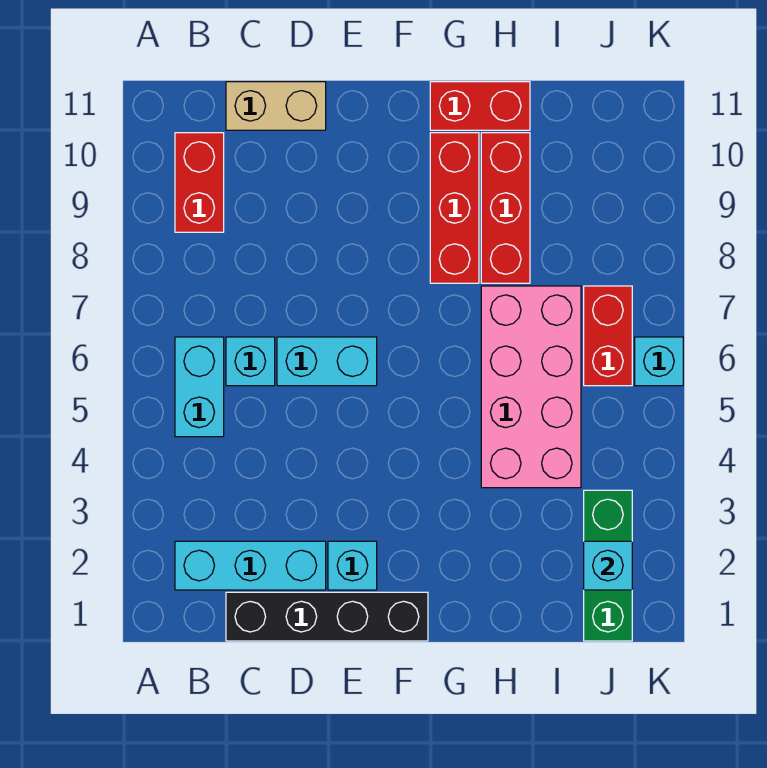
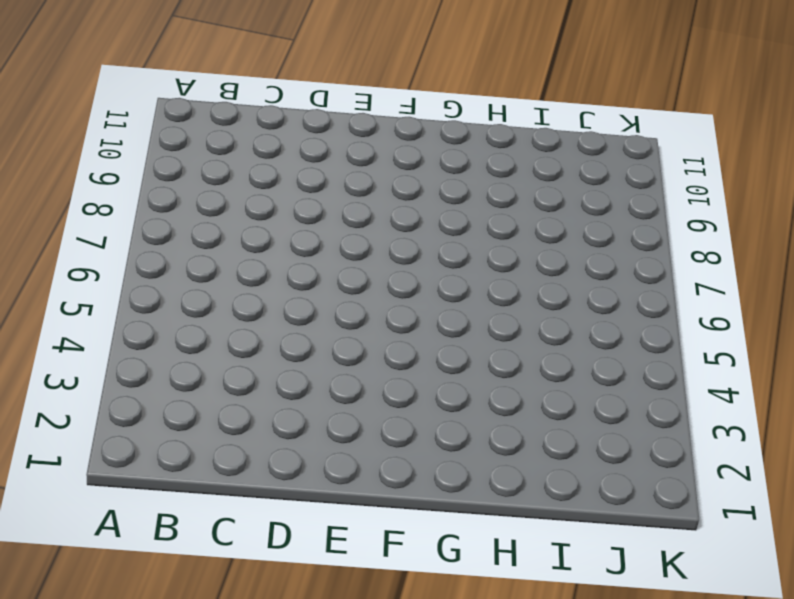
none -> cyan brick B2:D2 level 1
none -> cyan brick B5:B6 level 1
none -> red brick B9:B10 level 1

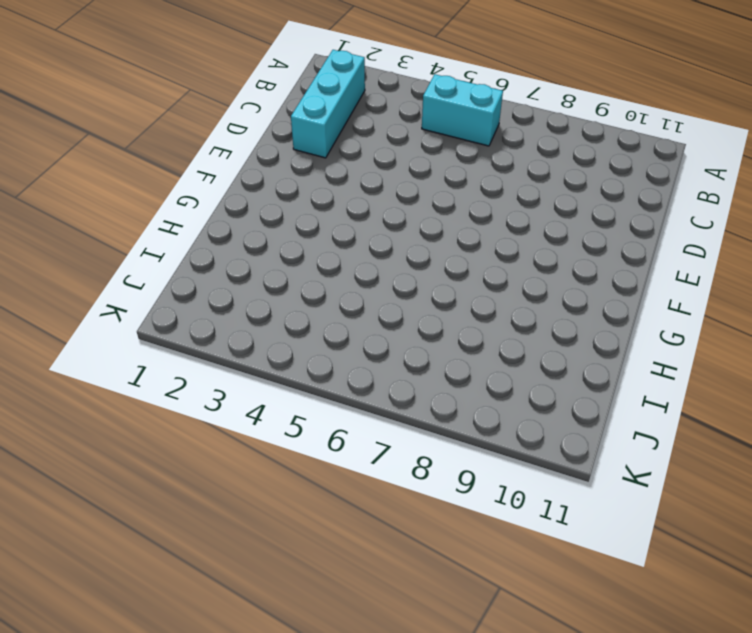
none -> red brick B9:B10 level 1
none -> black brick C1:F1 level 1
none -> cyan brick C6 level 1

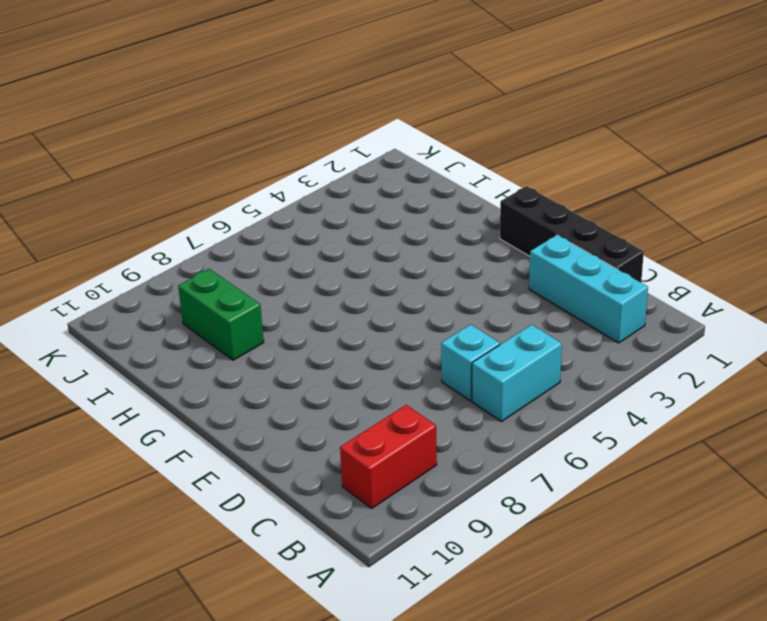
green brick H9:I9 level 1 -> red brick H8:H10 level 1
none -> tan brick C11:D11 level 1
none -> cyan brick D6:E6 level 1
none -> cyan brick E2 level 1

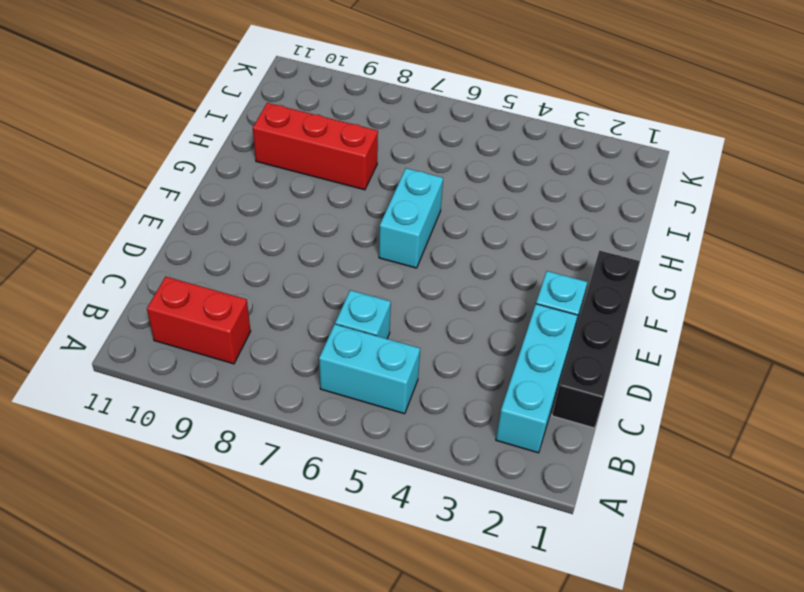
cyan brick F6:G6 level 1 -> cyan brick D6:E6 level 1
none -> tan brick C11:D11 level 1
none -> red brick G8:G10 level 1
none -> red brick G11:H11 level 1

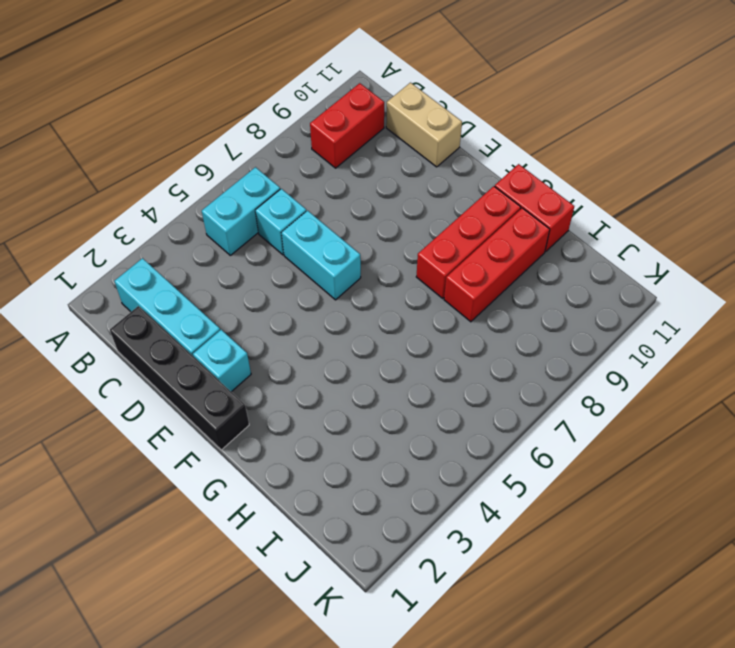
none -> pink brick H4:I7 level 1
none -> green brick J1:J3 level 1
none -> red brick J6:J7 level 1

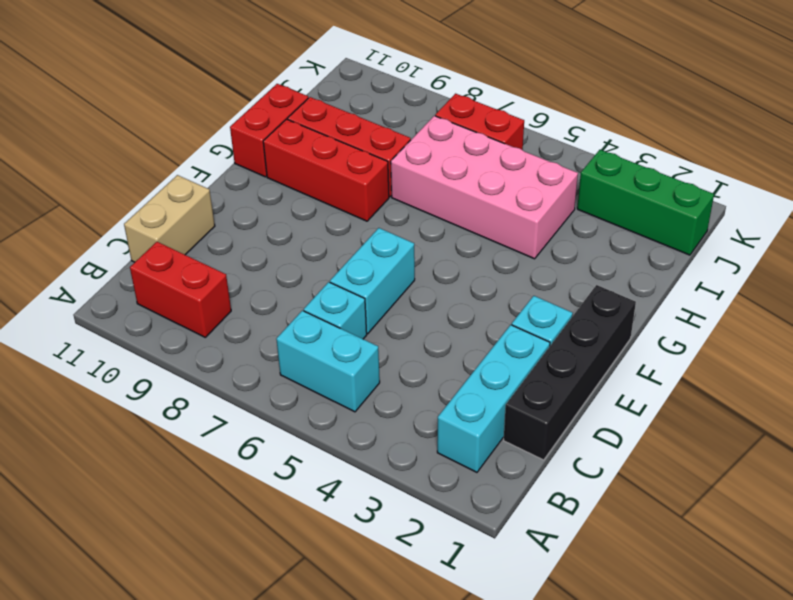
none -> cyan brick K6 level 1
none -> cyan brick J2 level 2

